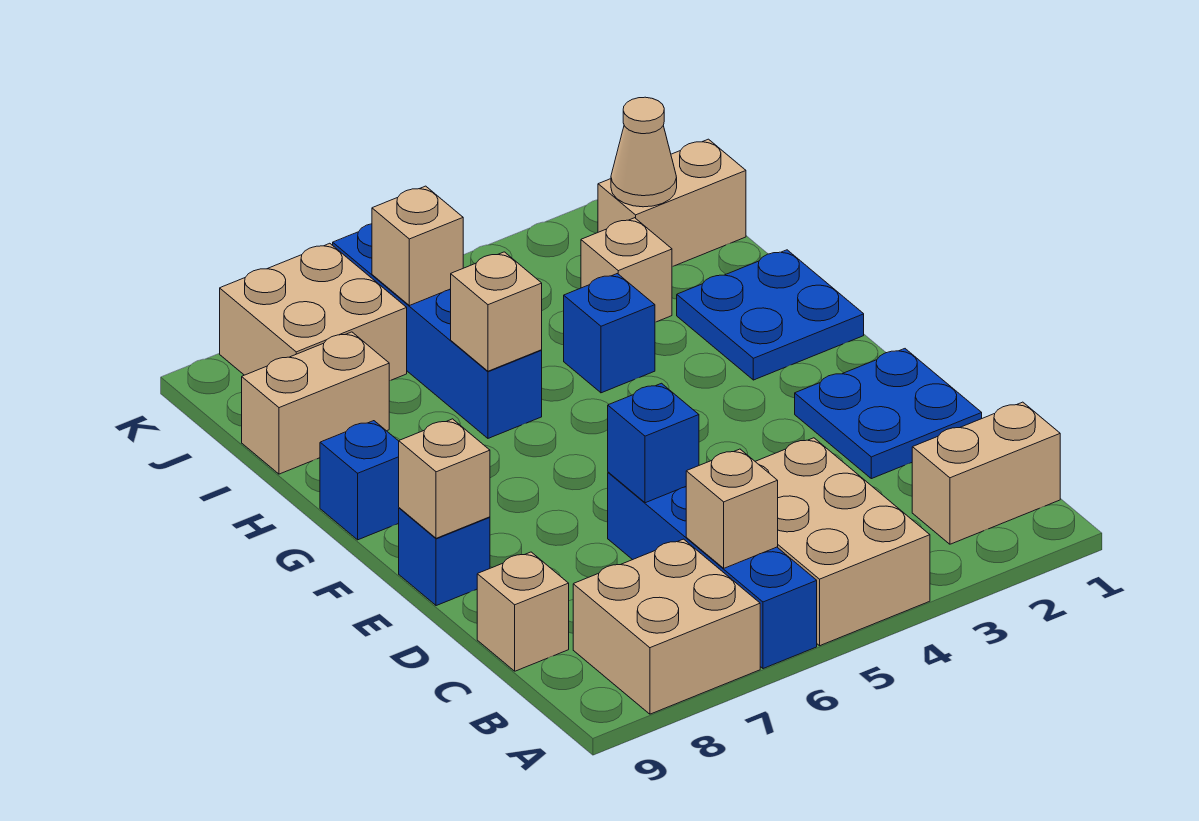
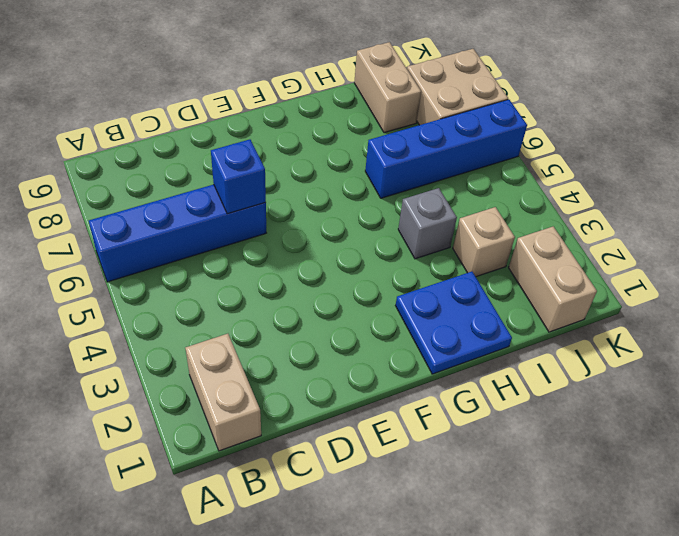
grey brick H4 level 1 -> blue brick H4 level 1
none -> tan brick A4:C5 level 1
none -> tan brick A7:B8 level 1
none -> tan brick C9 level 1

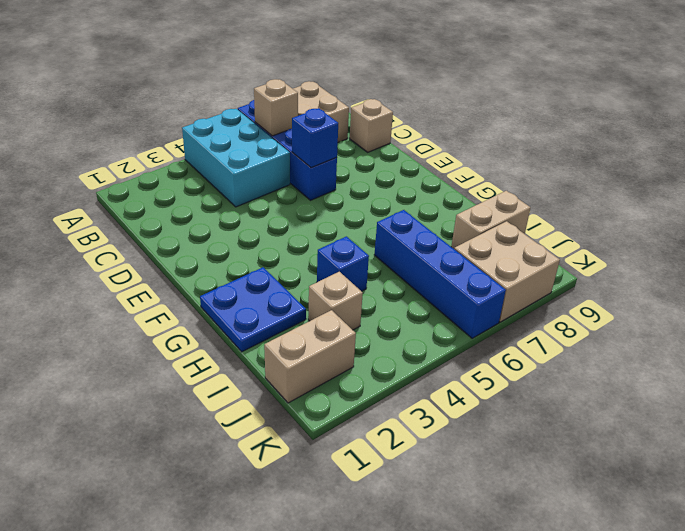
cyan brick A4:C5 level 1 -> tan brick A4:C5 level 1
none -> tan brick B1:B2 level 1
none -> blue plate D1:E2 level 1
none -> blue brick E9 level 1

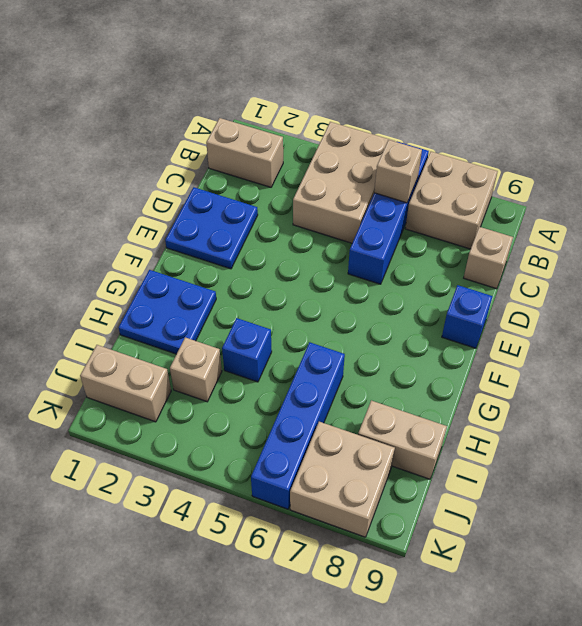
none -> blue brick G9 level 1
none -> blue brick D6 level 2
none -> tan brick E9 level 2

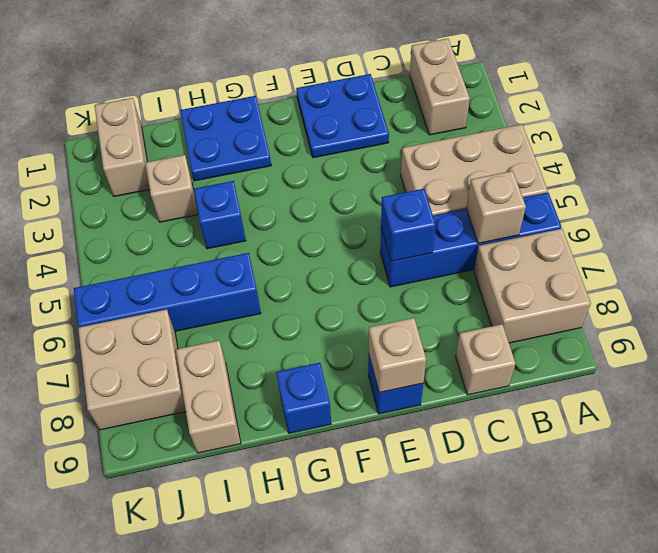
none -> tan brick H6 level 2
none -> tan cone J2 level 2
none -> tan brick J6 level 2

